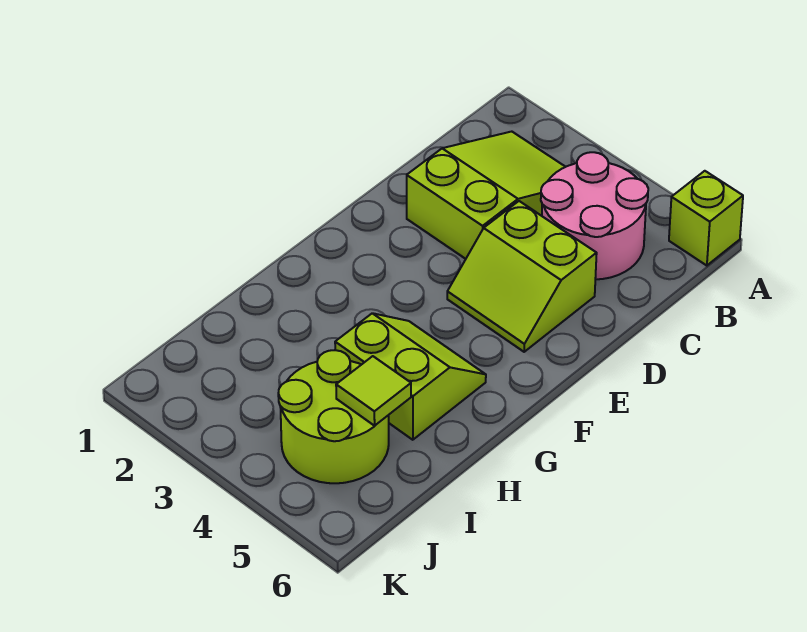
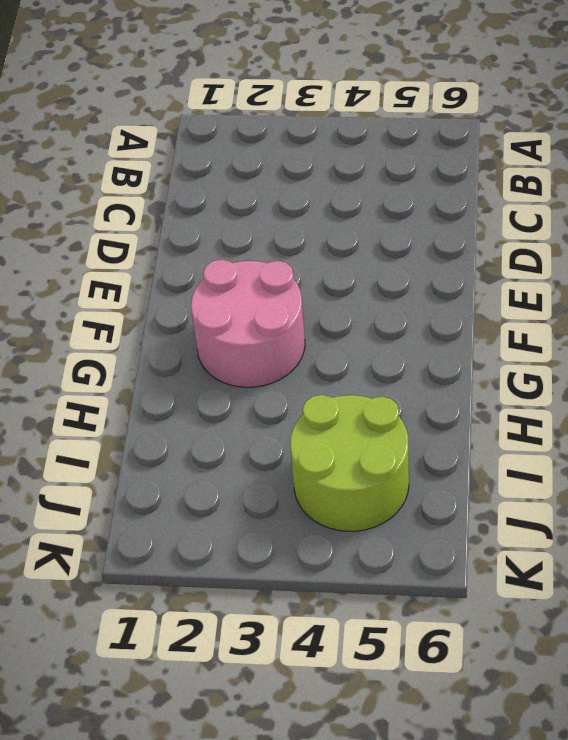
pink round brick F2:G3 level 1 -> pink round brick B4:C5 level 1
none -> lime brick A6 level 1
none -> lime slope B2:D3 level 1 top D

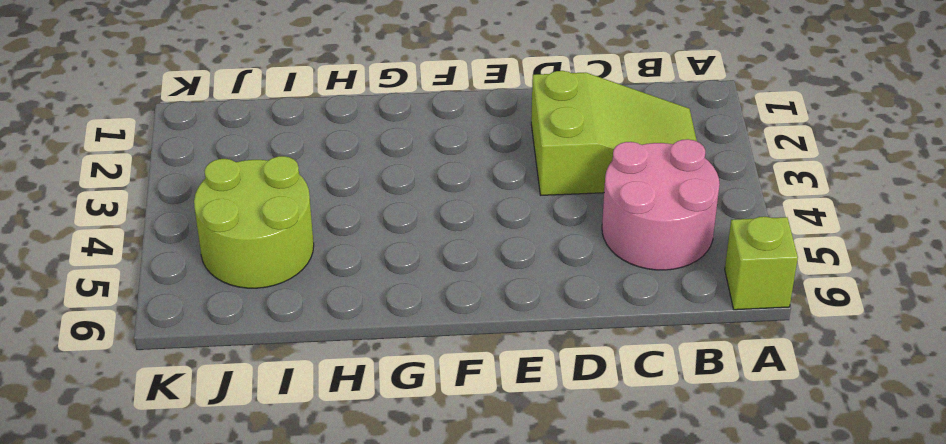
none -> lime slope D4:E5 level 1 top D
none -> lime slope G4:H5 level 1 top H

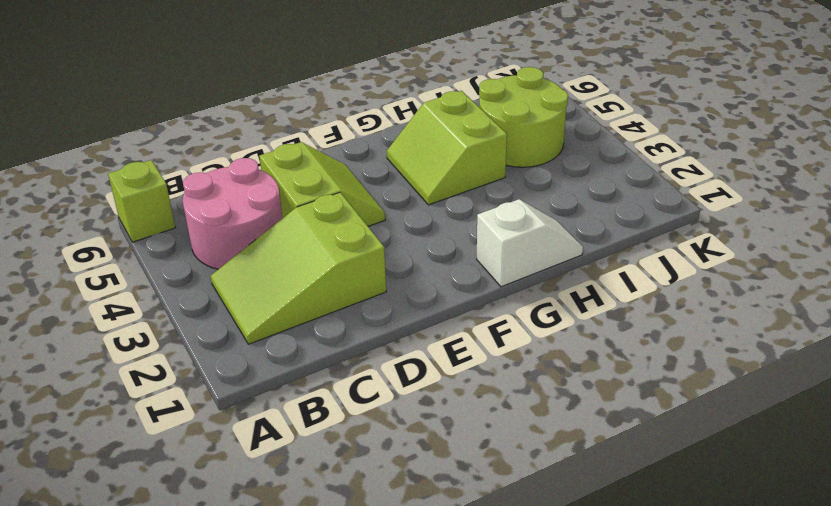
white slope G1:H1 level 1 top G -> none
none -> lime tile I5 level 2

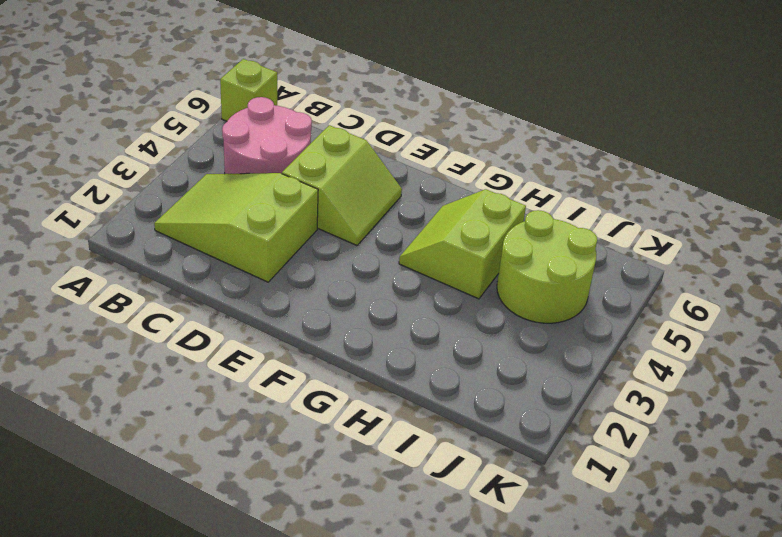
none -> lime tile I5 level 2

